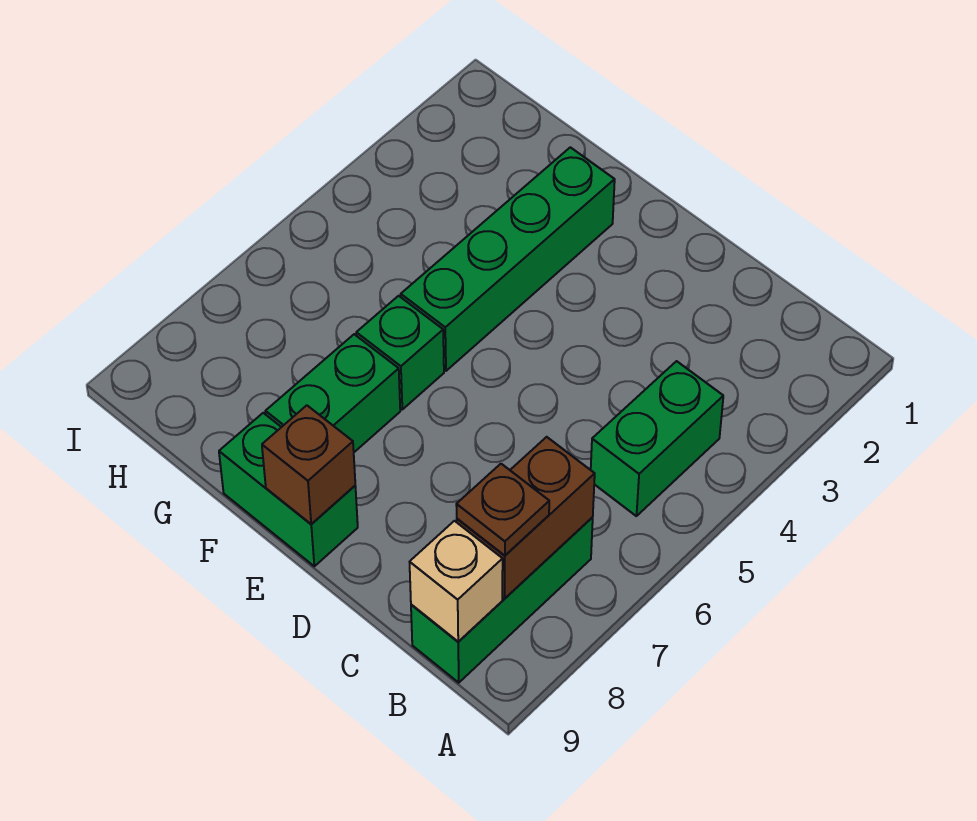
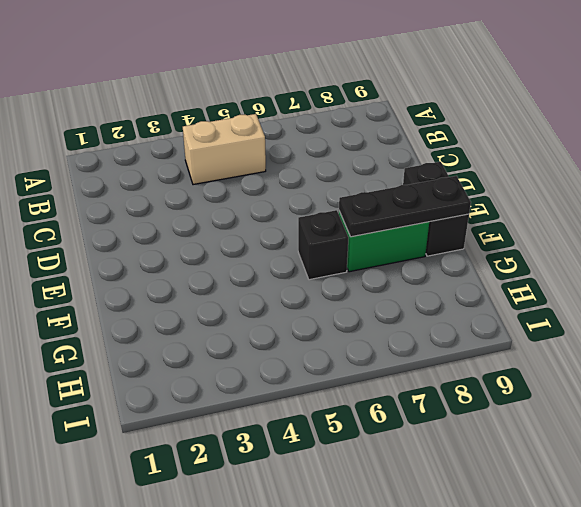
tan brick B4:B5 level 1 -> green brick B4:B5 level 1
black brick E9:F9 level 1 -> green brick E9:F9 level 1
black brick F6 level 1 -> green brick F6 level 1
black plate F7:F9 level 2 -> none
none -> green brick B7:B9 level 1
none -> green brick F2:F5 level 1

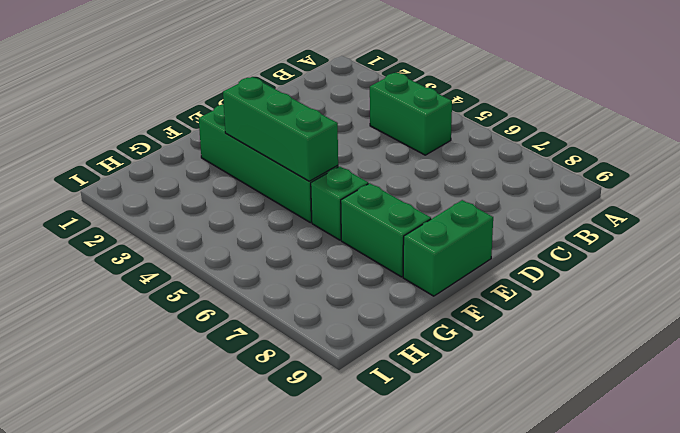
green brick F3:F5 level 2 -> green brick B7:B9 level 1
none -> brown brick B7:B8 level 2
none -> tan brick B9 level 2

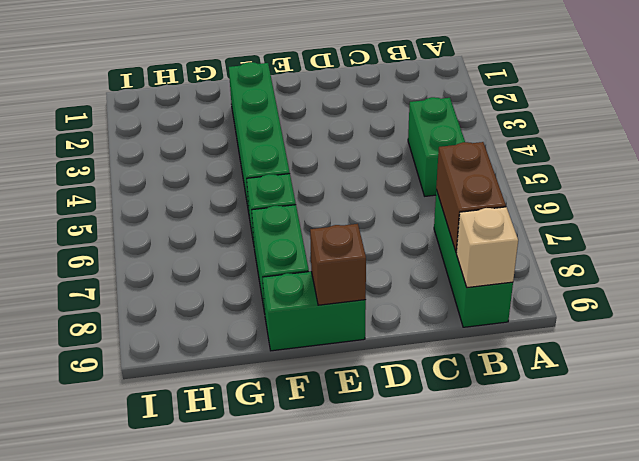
none -> brown plate B8 level 3

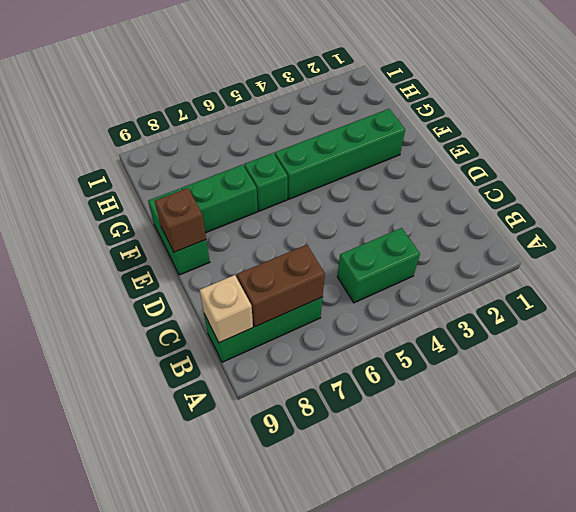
none -> brown plate B8 level 3

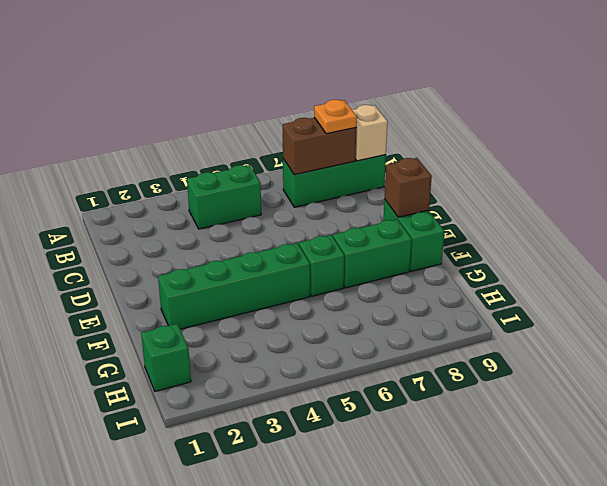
orange plate B8 level 3 -> brown plate B8 level 3
green brick H1 level 1 -> none

